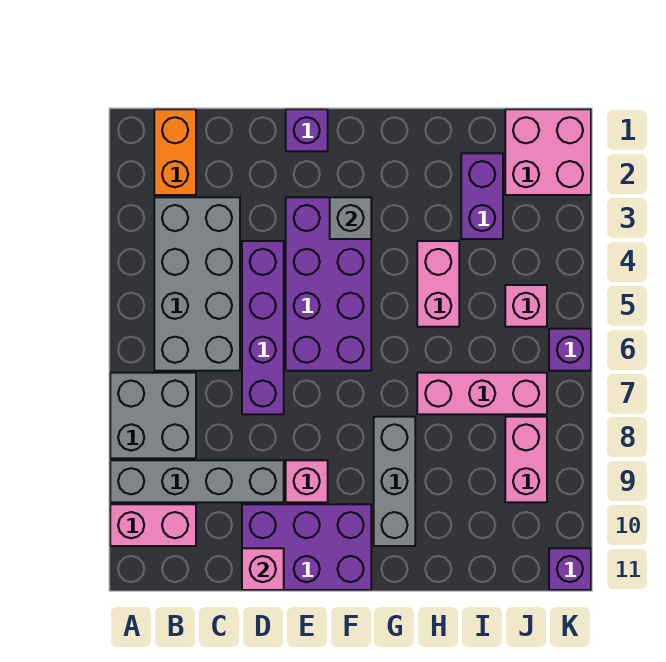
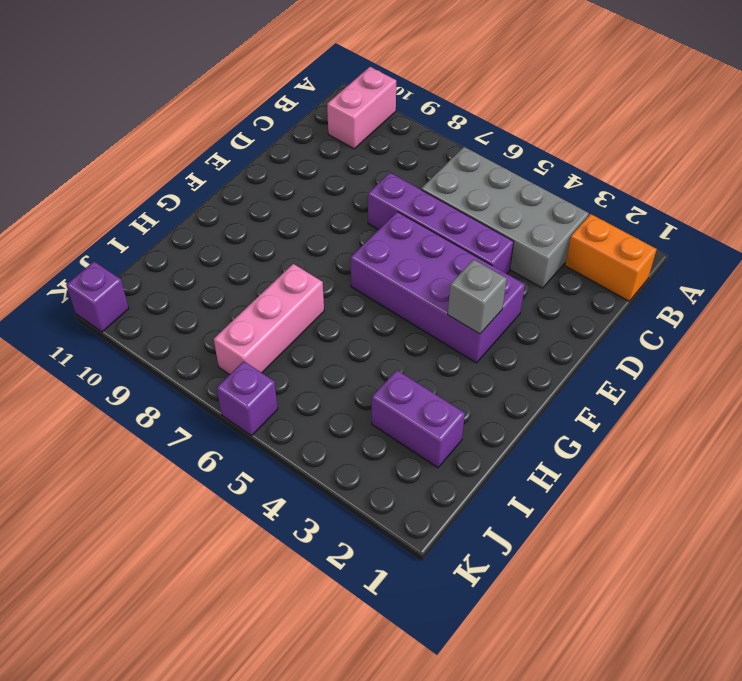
none -> grey brick A7:B8 level 1
none -> grey brick A9:D9 level 1
none -> purple brick D10:F11 level 1

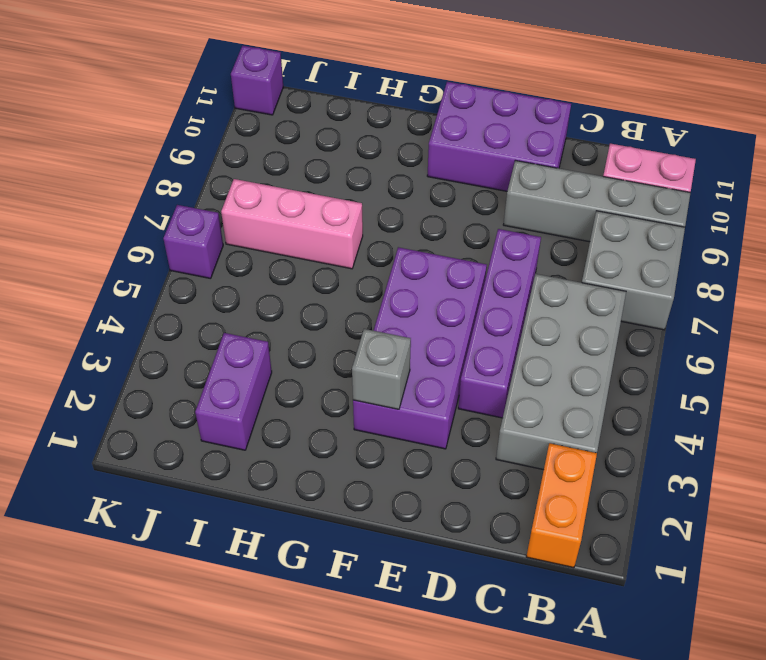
none -> purple brick E1 level 1
none -> pink brick E9 level 1
none -> grey brick G8:G10 level 1

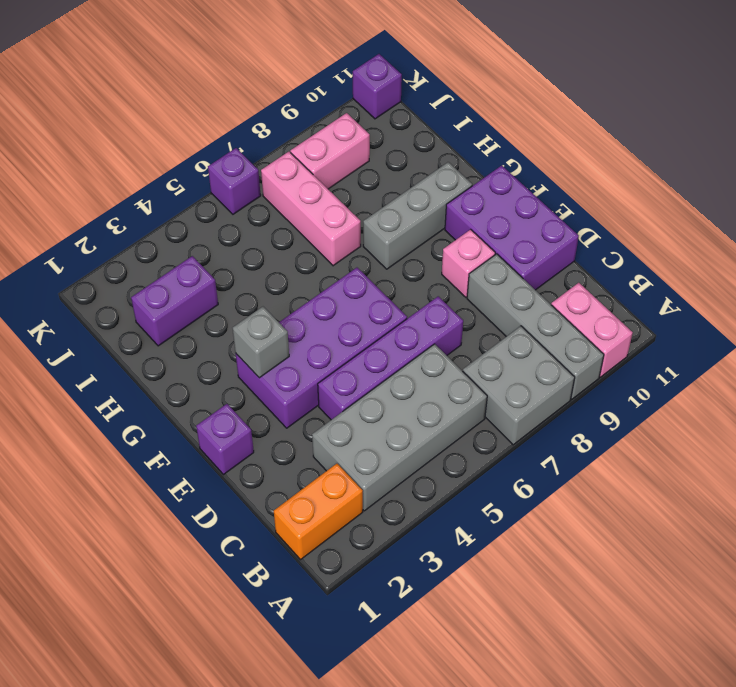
none -> pink brick H4:H5 level 1
none -> pink brick J1:K2 level 1
none -> pink brick J5 level 1

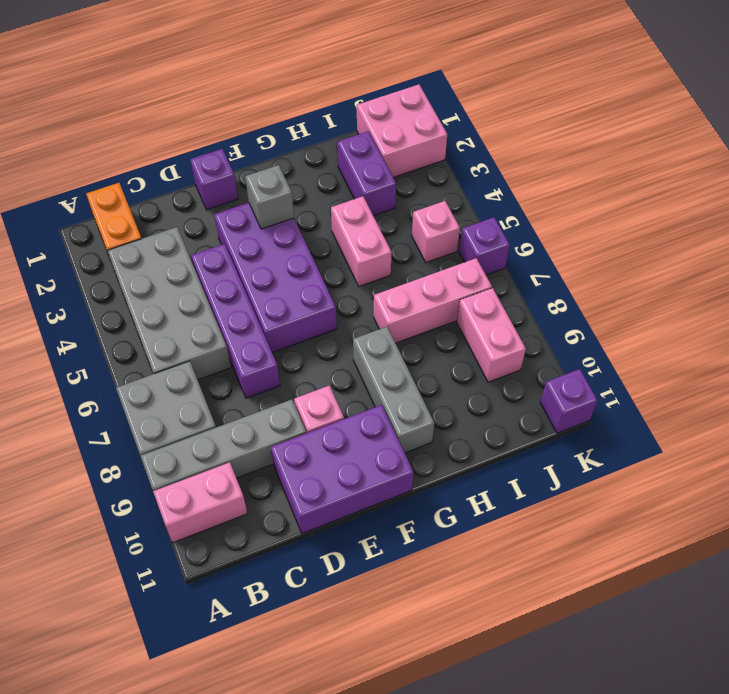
none -> pink brick D11 level 2

